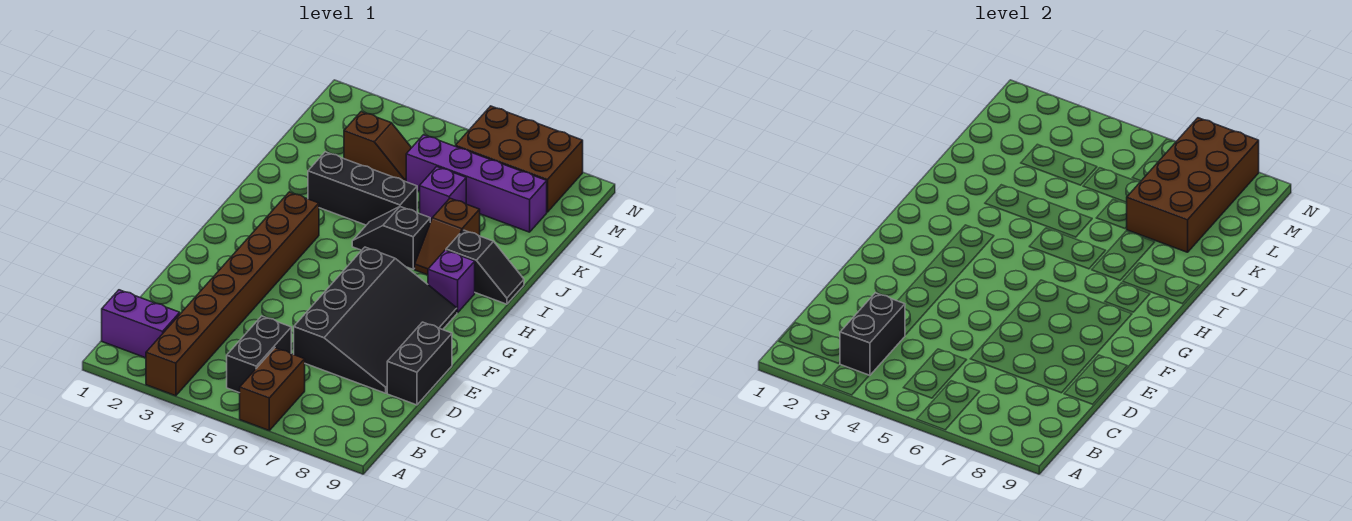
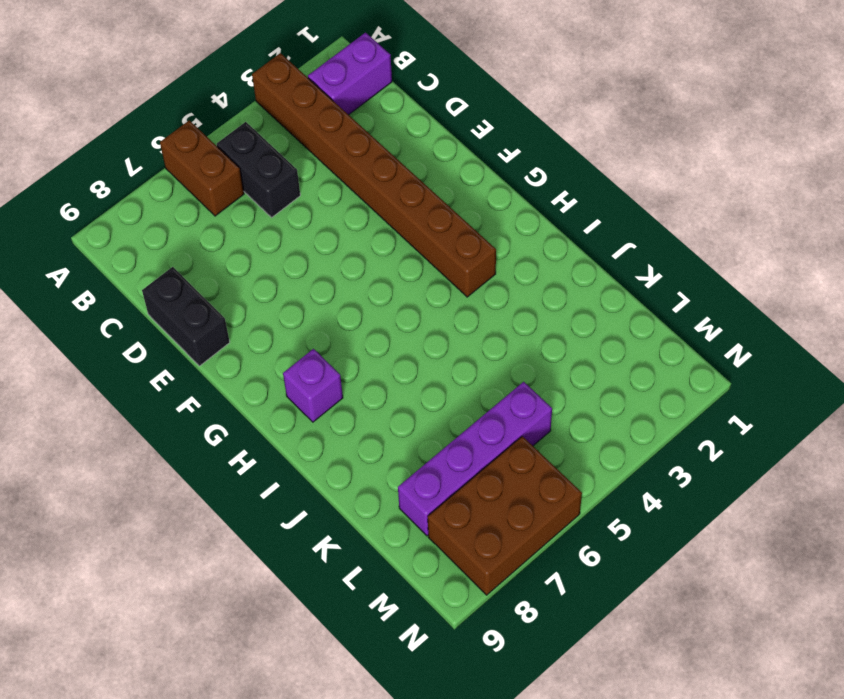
none -> black slope D6:G8 level 1 top 6
none -> black slope I5:I6 level 1 top 6
none -> brown slope I7:J7 level 1 top J

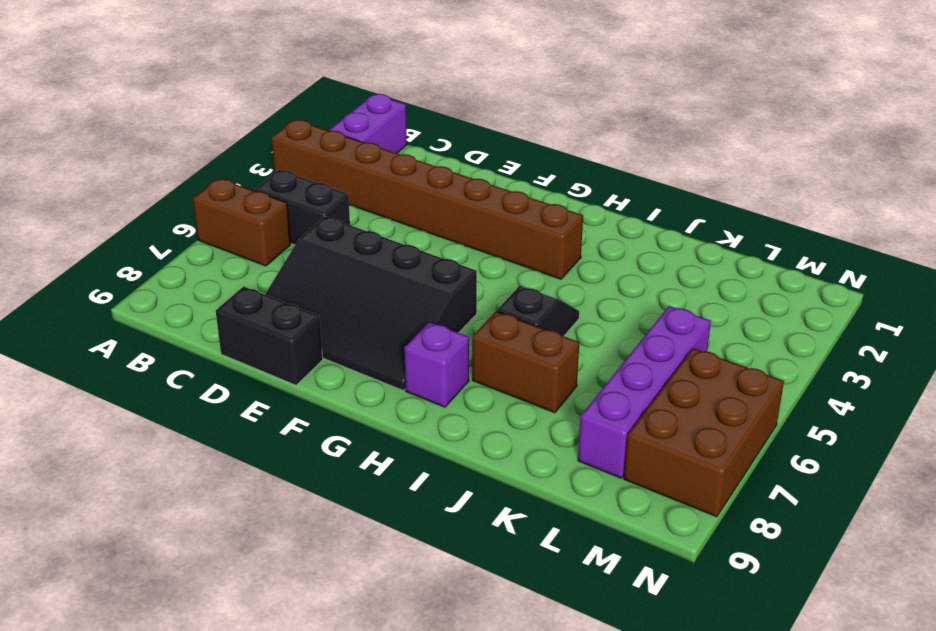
brown brick I7:J7 level 1 -> brown slope I7:J7 level 1 top J
none -> black slope I8:I9 level 1 top 8
none -> black brick J3:J5 level 1
none -> purple brick K6 level 1

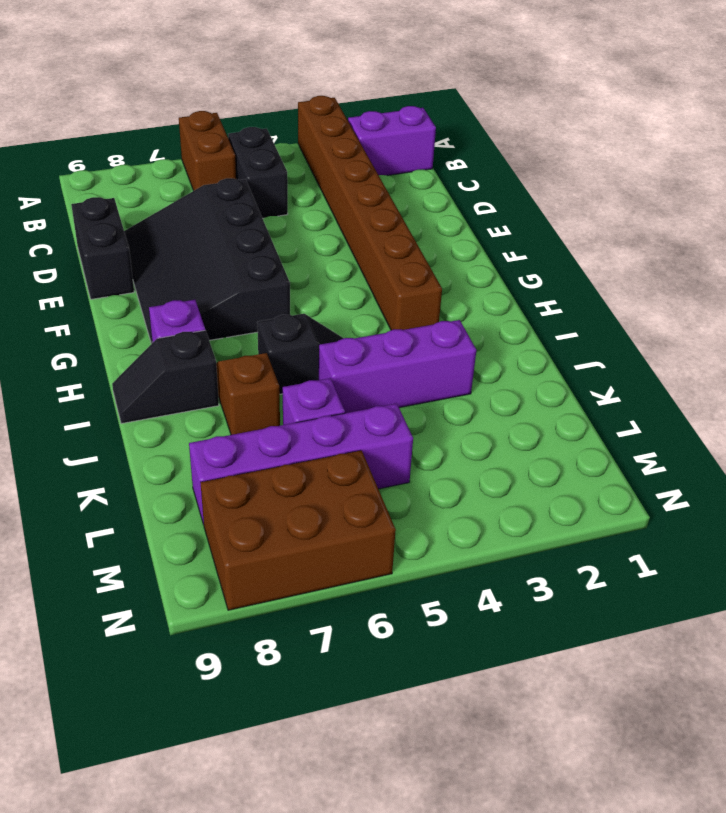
purple brick J3:J5 level 1 -> black brick J3:J5 level 1
none -> brown slope L3:L4 level 1 top 3
none -> black brick B3:C3 level 2
none -> brown brick K7:N8 level 2

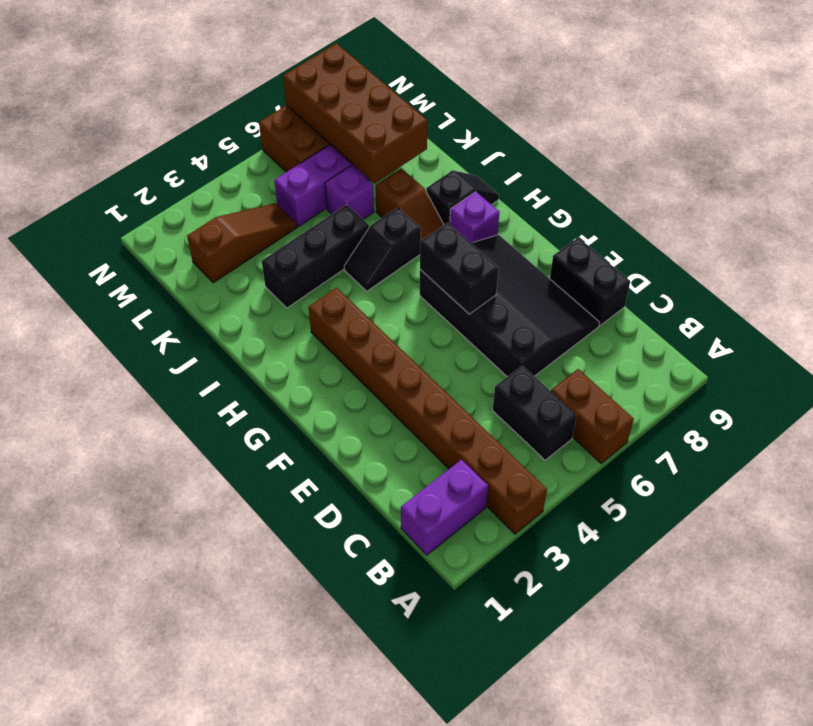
black brick F6:G6 level 2 -> black brick B3:C3 level 2
brown slope L2:L4 level 1 top 2 -> brown slope L3:L4 level 1 top 3

